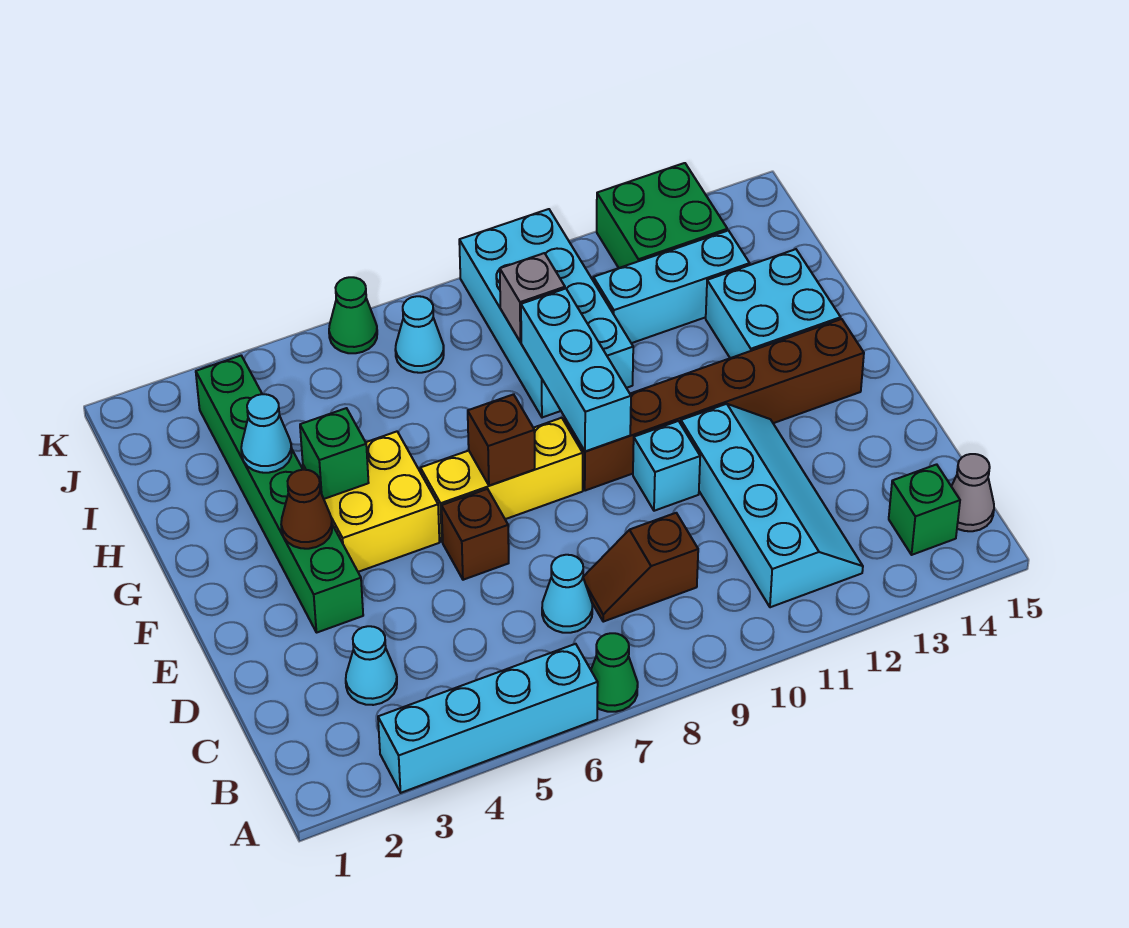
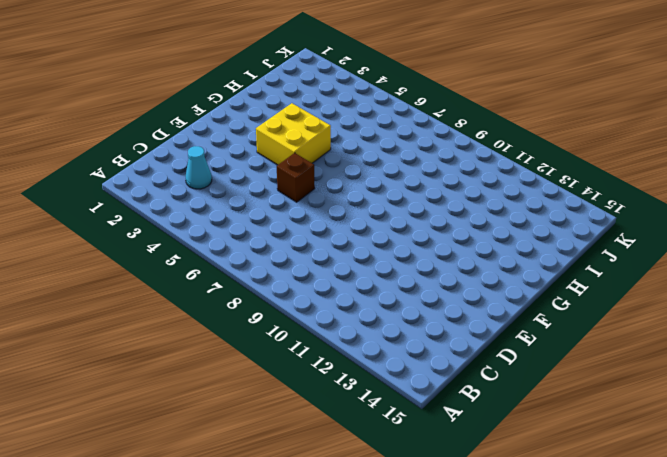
none -> cyan brick A3:A6 level 1
none -> green cone A7 level 1
none -> cyan slope B11:E12 level 1 top 11

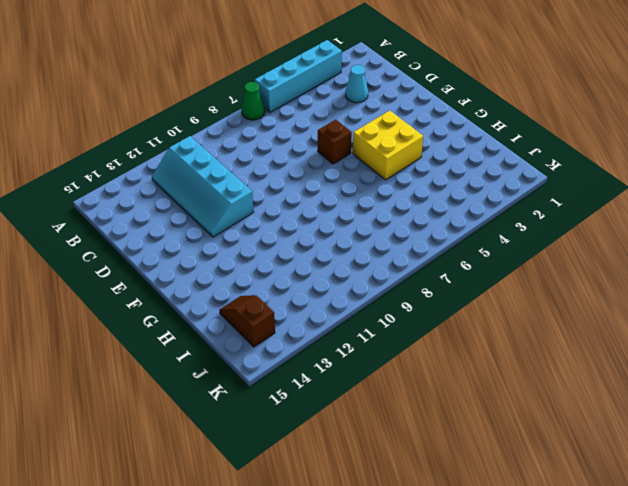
brown slope I14:J14 level 1 top J -> brown slope C8:C9 level 1 top 9
none -> green brick B14 level 1
none -> grey cone B15 level 1
none -> cyan cone C7 level 1

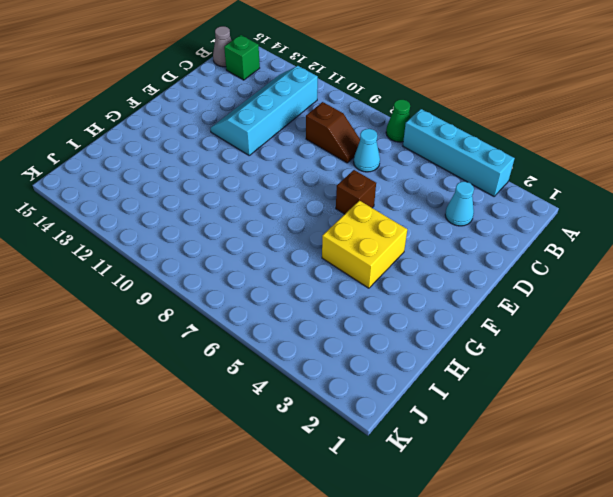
none -> green brick E3:J3 level 1
none -> cyan brick E10 level 1
none -> yellow brick F6:F8 level 1

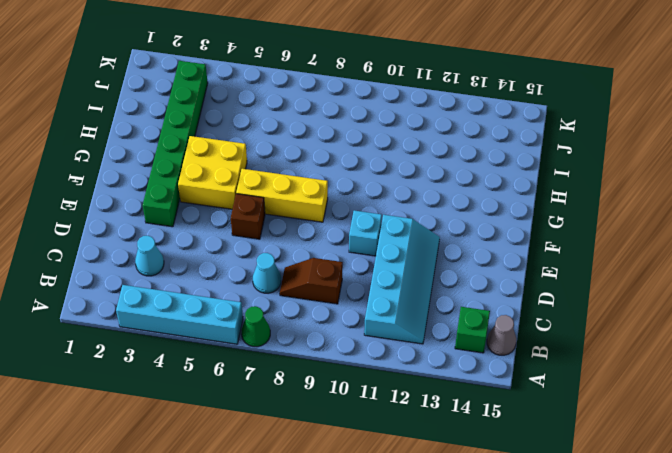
none -> brown brick F9:F14 level 1
none -> cyan brick G13:H14 level 1
none -> cyan brick H9:K10 level 1

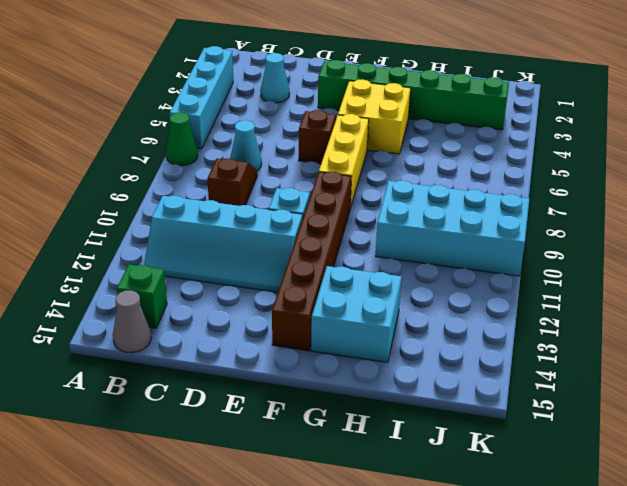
none -> cyan brick I11:I13 level 1
none -> cyan cone J7 level 1
none -> green brick J12:K13 level 1

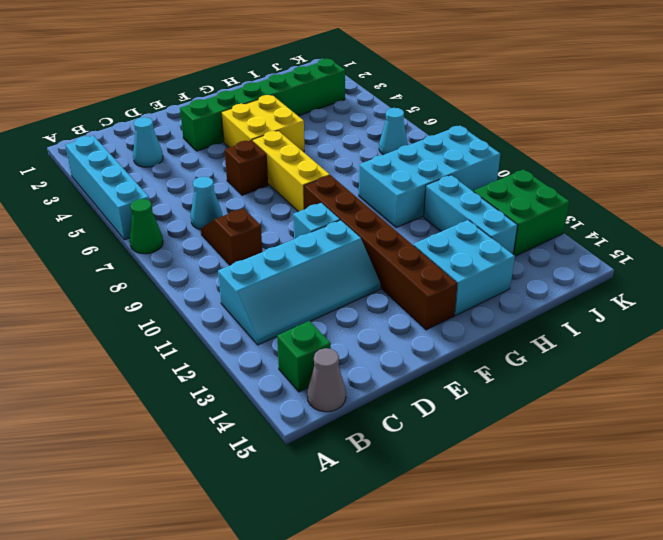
none -> green cone K6 level 1
none -> brown cone F3 level 2
none -> brown brick F7 level 2

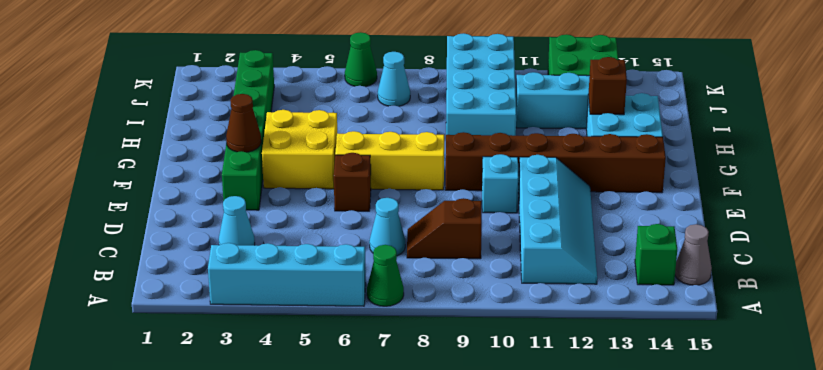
brown brick H13 level 2 -> brown brick F7 level 2
none -> cyan brick F9:H9 level 2
none -> green brick G4 level 2
none -> cyan cone H3 level 2

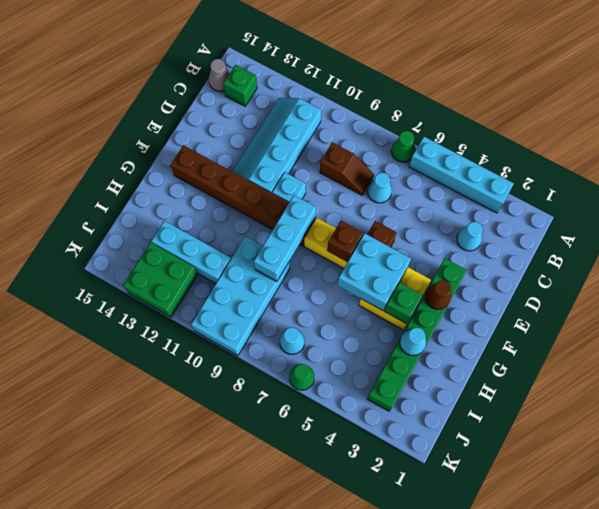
cyan brick F5:G6 level 2 -> cyan brick G13:H14 level 1
none -> grey brick I9 level 2

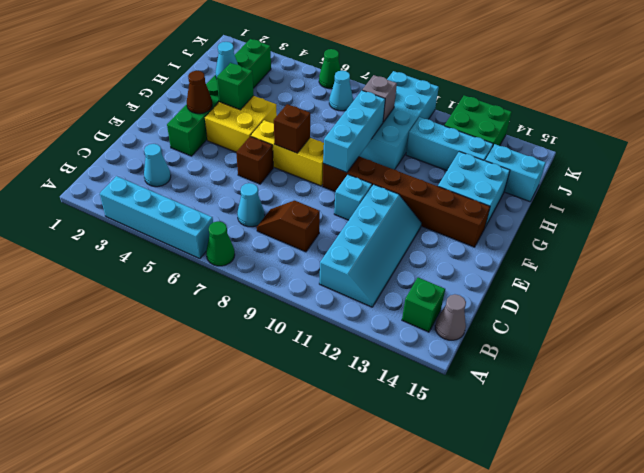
cyan brick I14:I15 level 1 -> none

